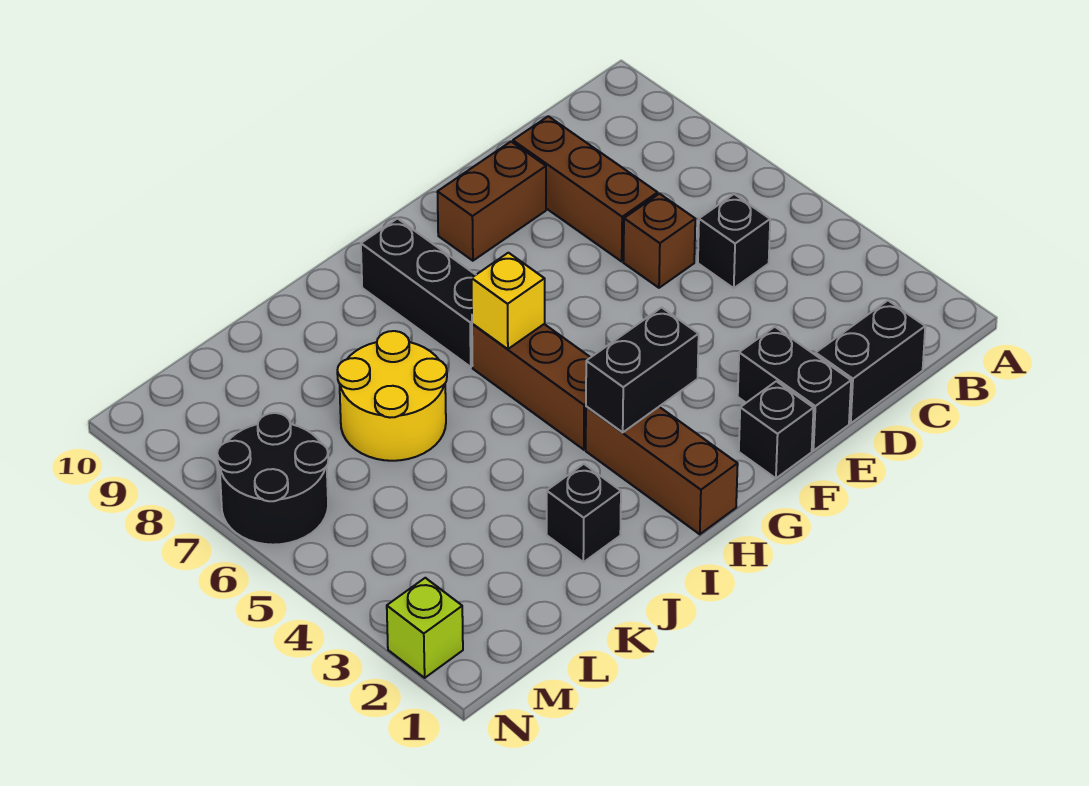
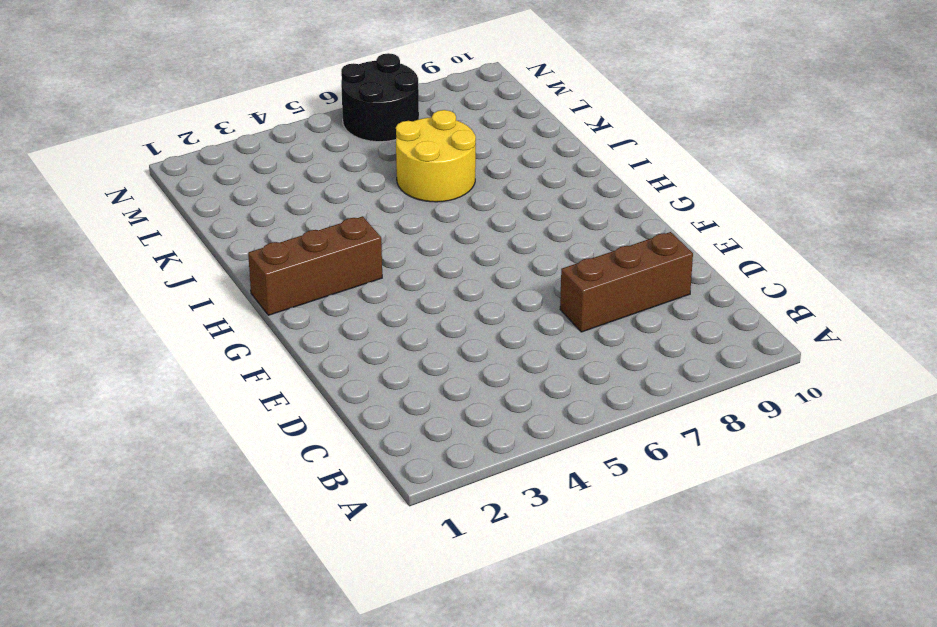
none -> black brick C1:D1 level 1
none -> black brick C5 level 1
none -> brown brick D6 level 1

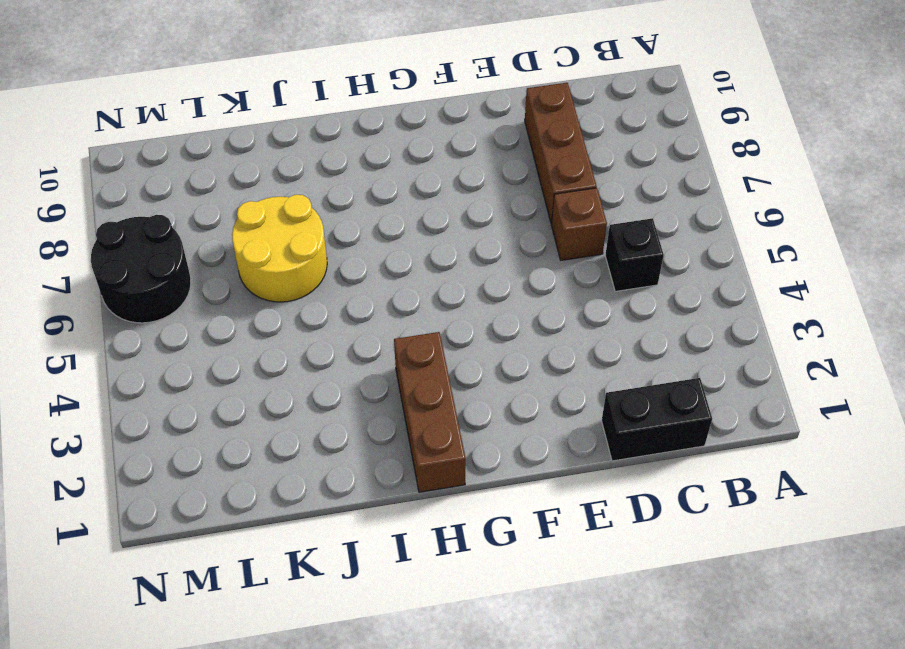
none -> black brick E1:E2 level 1
none -> brown brick E9:F9 level 1
none -> black brick F1 level 1

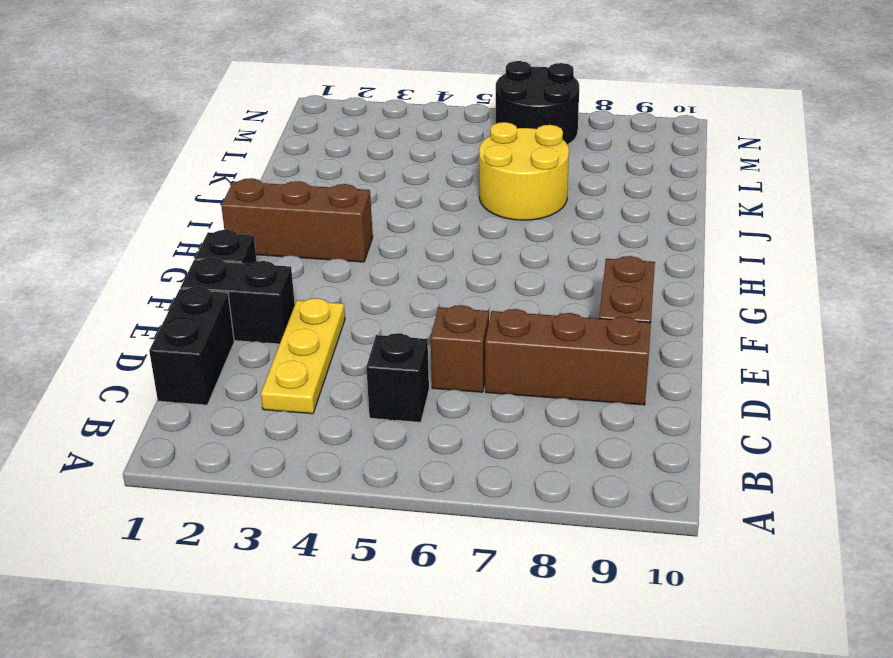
yellow plate C3:E3 level 1 -> none
none -> brown brick H4:H6 level 1
none -> black brick H7:H9 level 1
none -> black brick J2 level 1

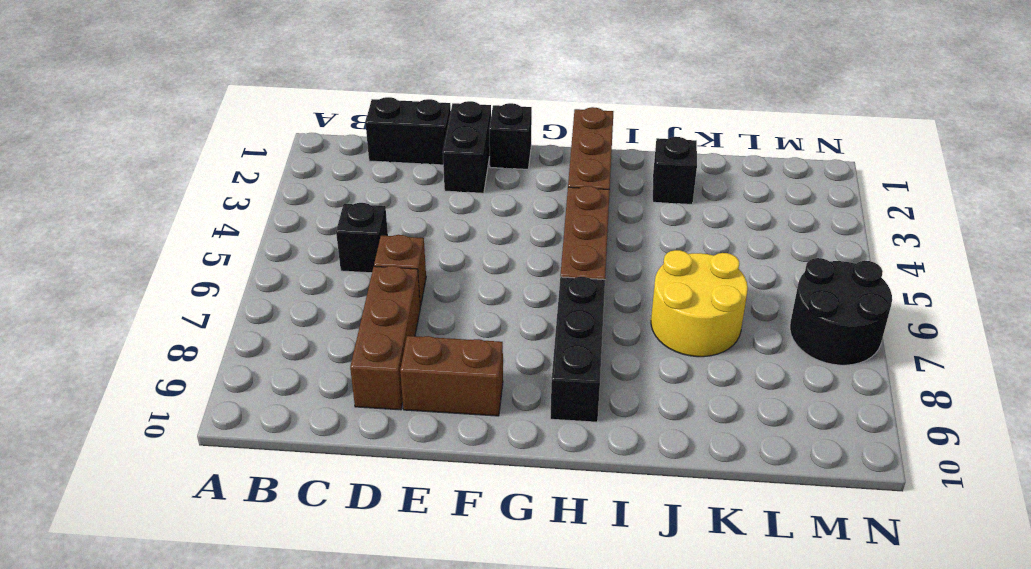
none -> lime brick N2 level 1
none -> black brick G3:H3 level 2
none -> yellow brick H6 level 2

